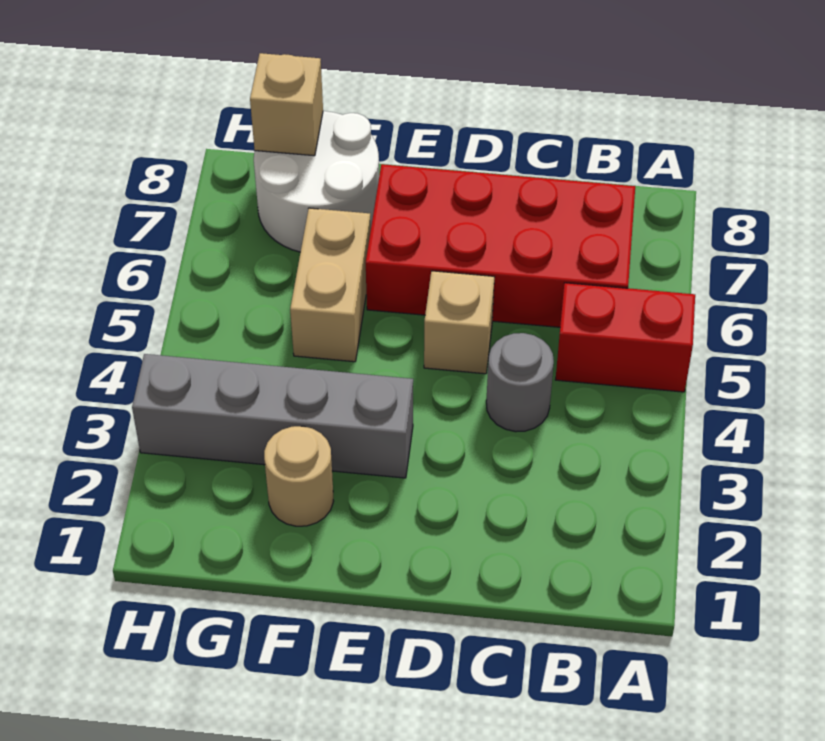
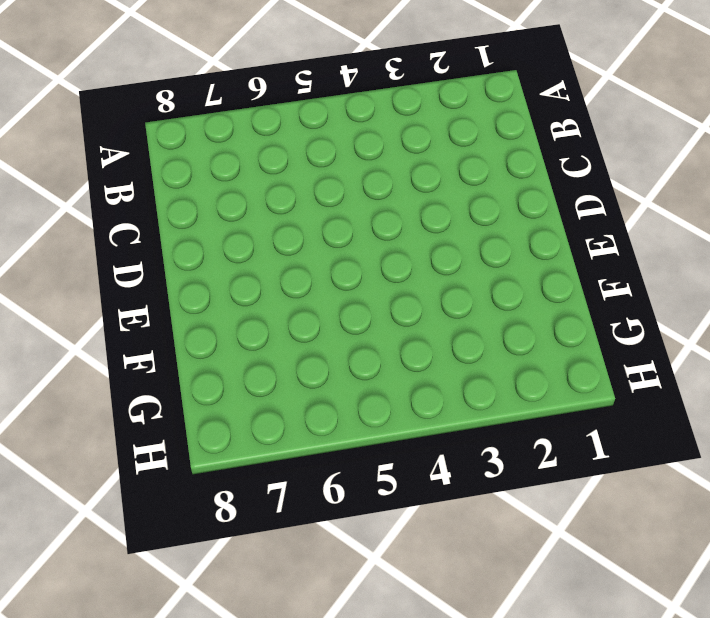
none -> red brick A5:B5 level 1
none -> red brick B6:E7 level 1

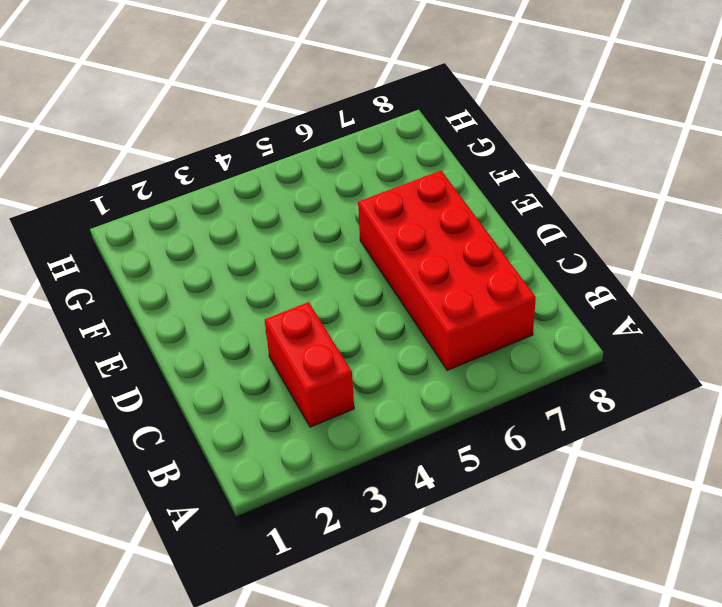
red brick B3:C3 level 1 -> red brick A5:B5 level 1
none -> grey round brick C4 level 1
none -> tan brick D5 level 1

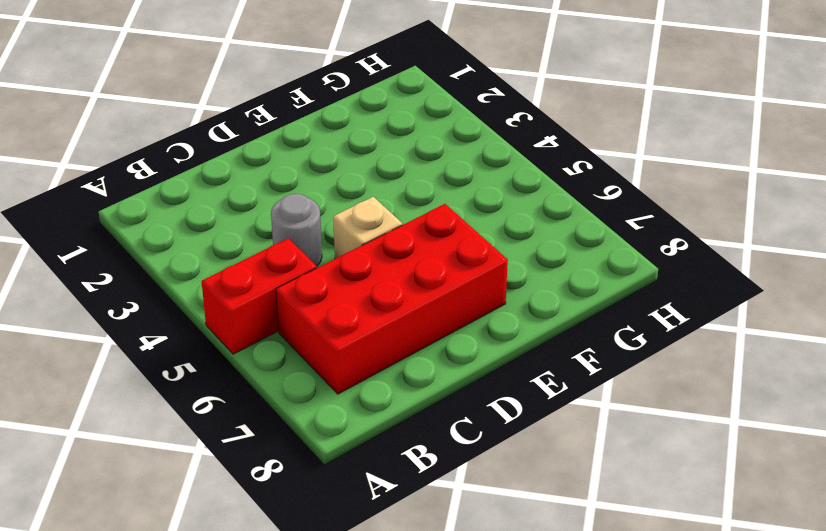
none -> grey brick E3:H3 level 1
none -> tan round brick F2 level 1

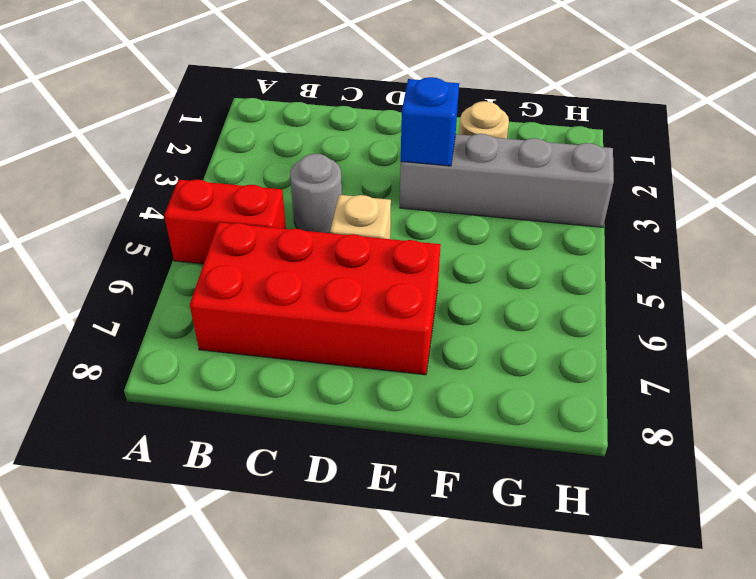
blue brick E3 level 2 -> none
none -> tan brick F5:F6 level 1
none -> white round brick F7:G8 level 1

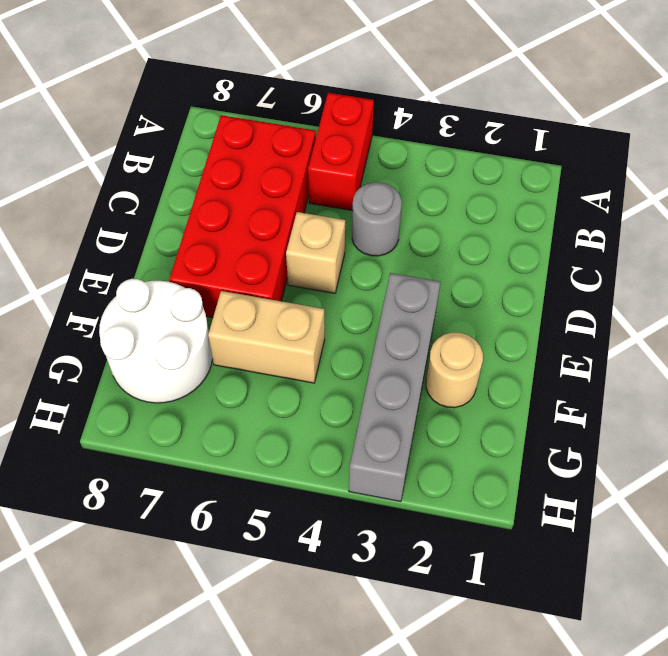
none -> tan brick G8 level 2

